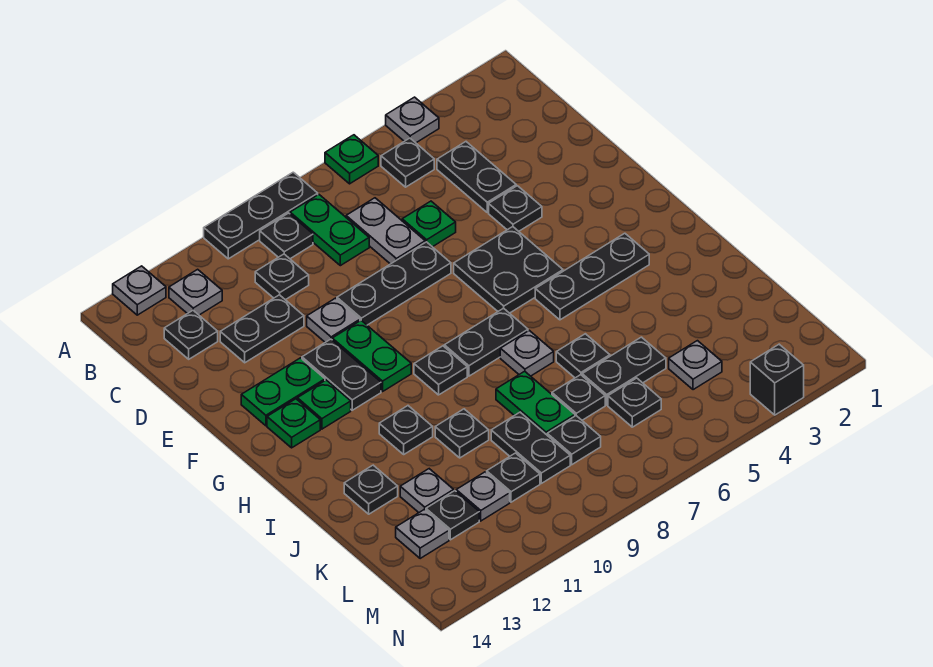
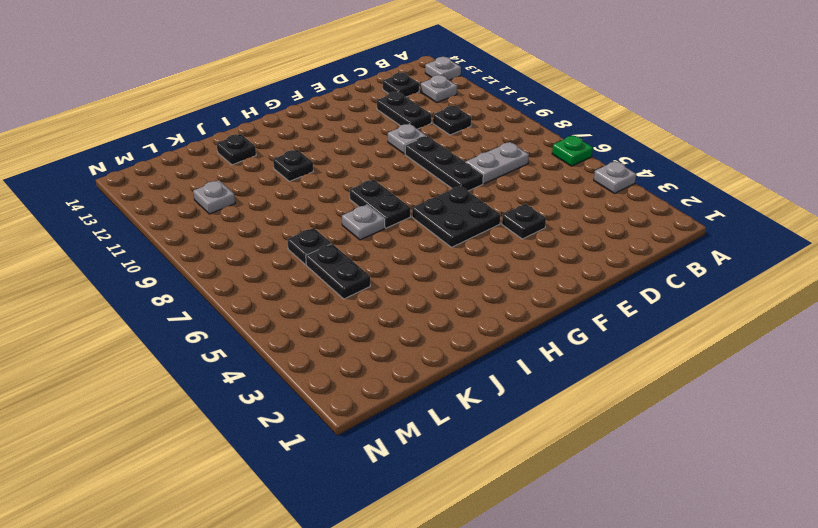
none -> black plate A8:A10 level 1
none -> black plate B5 level 1
none -> green plate B8:C8 level 1
none -> black plate B9 level 1

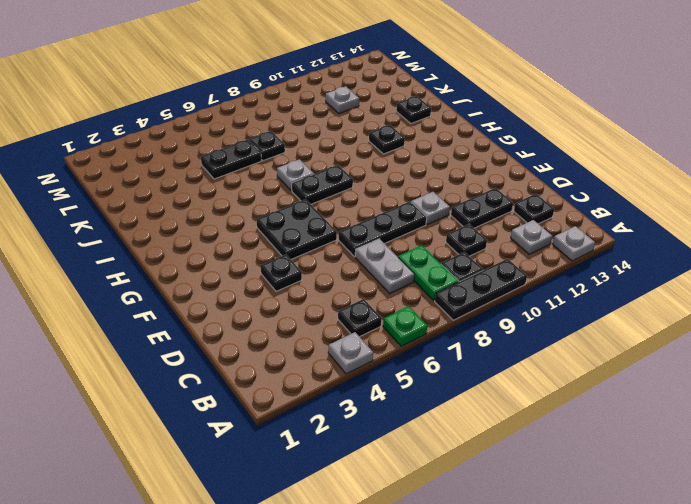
none -> black plate C4:D4 level 1
none -> green plate D6 level 1
none -> green plate F10:G10 level 1
none -> black plate F11:G11 level 1

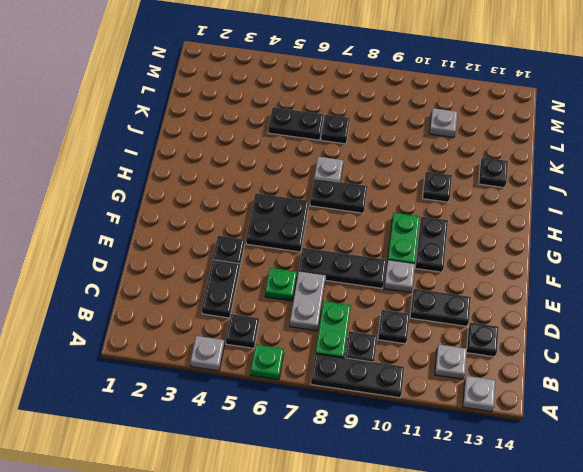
none -> green plate F12:F13 level 1
none -> green plate G12 level 1
none -> green plate G13 level 1
none -> black plate H3:H5 level 1

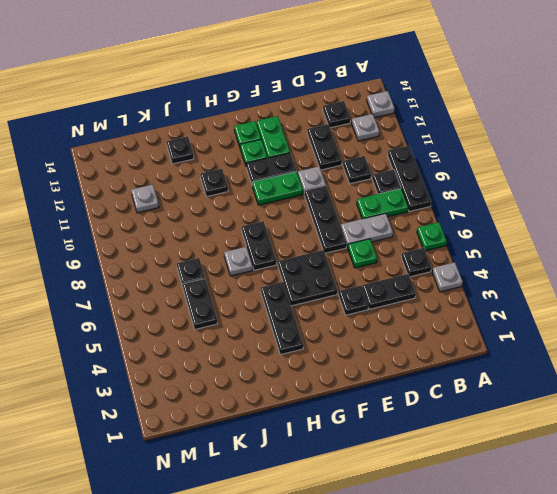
none -> black plate H9 level 1
none -> black plate J6 level 1
none -> green plate J8:K8 level 1
none -> black plate J10 level 1

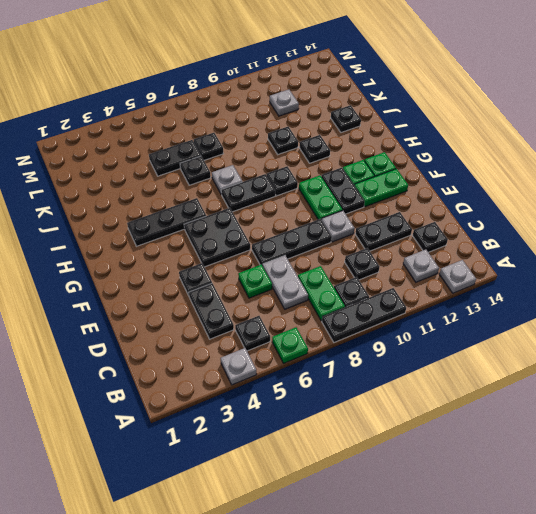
none -> green plate J8:K8 level 1
none -> black plate K9:L9 level 1
none -> grey plate K12 level 1
none -> grey plate L4 level 1

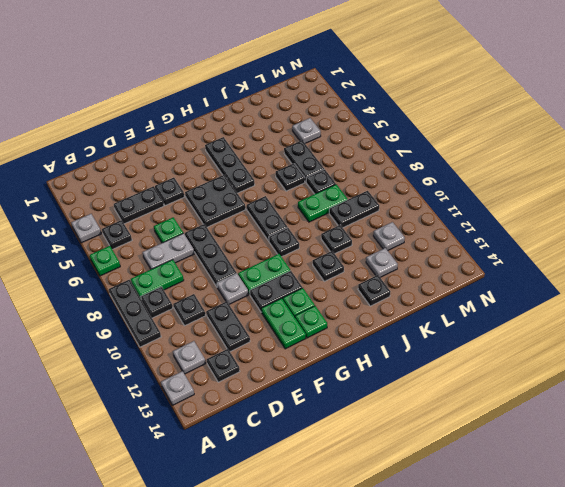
none -> grey plate I7 level 1
none -> black plate L6 level 1
none -> black plate L8 level 1
none -> black plate L10 level 1

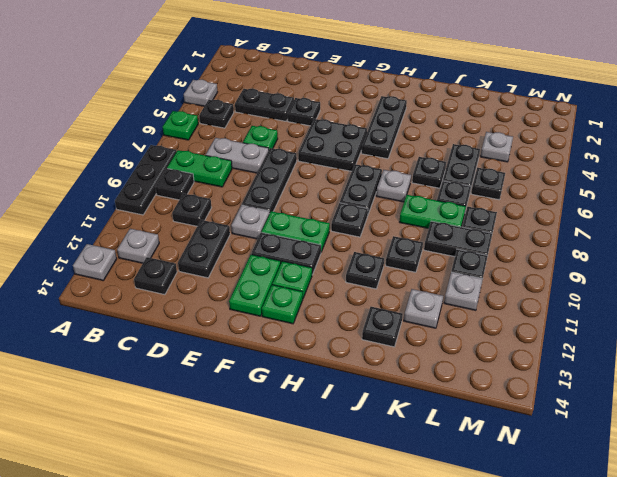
none -> black plate L12 level 1
none -> grey plate L13 level 1
none -> black brick N3 level 1

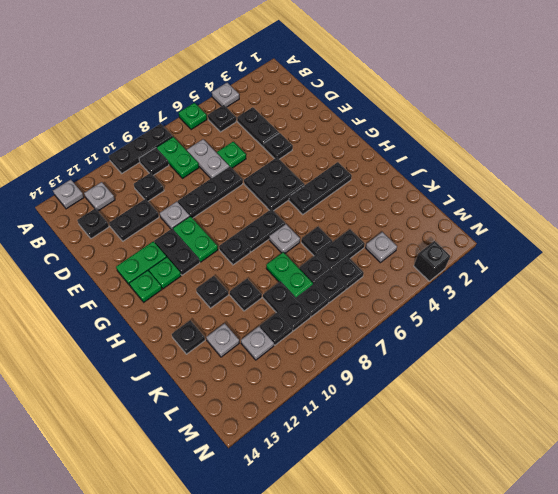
black plate L7 level 1 -> black plate L12 level 1
none -> grey plate L13 level 1

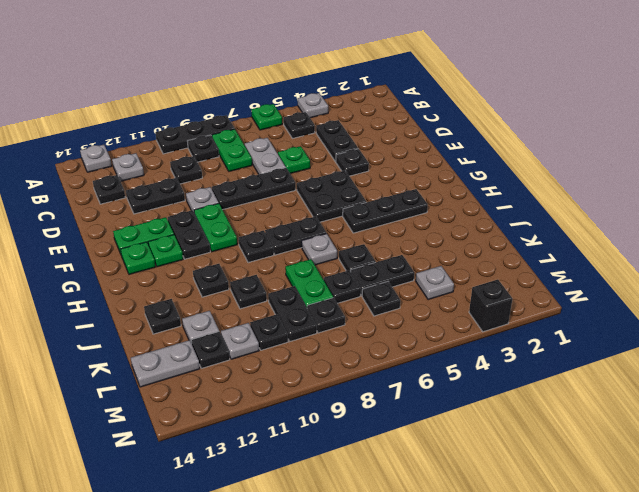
grey plate L13:L14 level 1 -> grey plate L13 level 1

